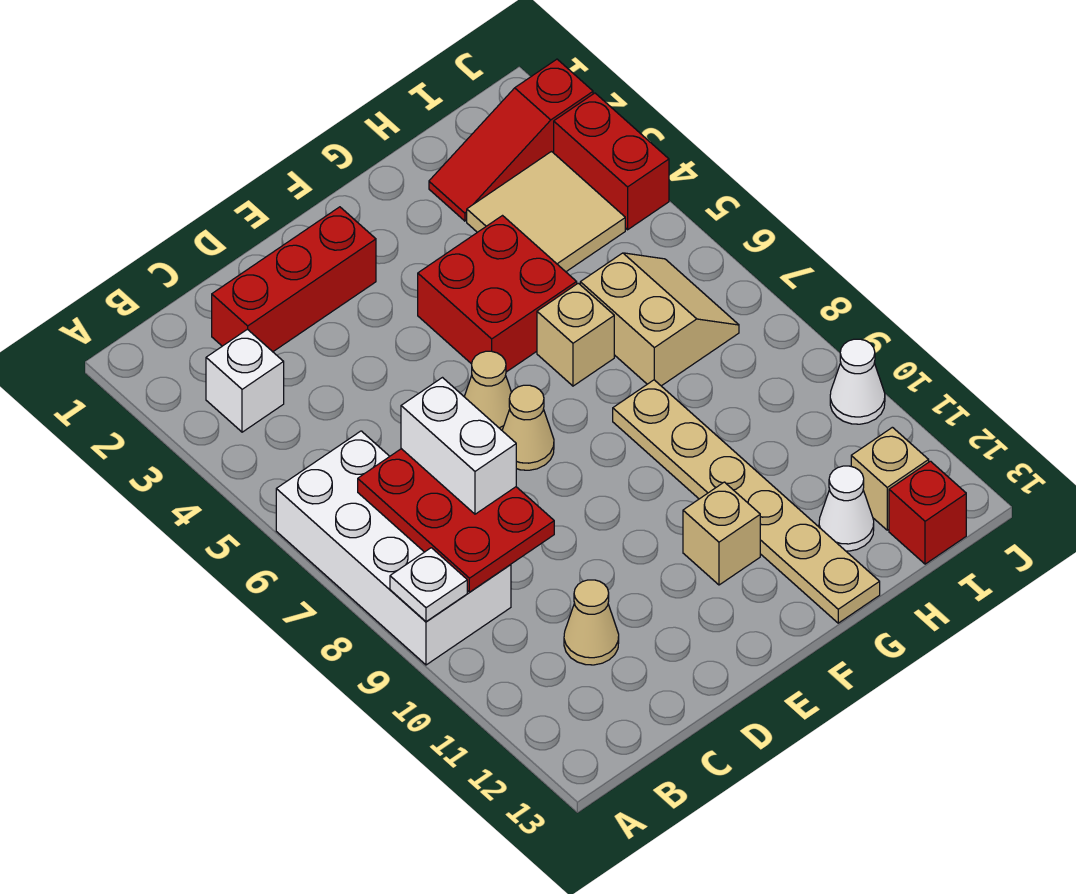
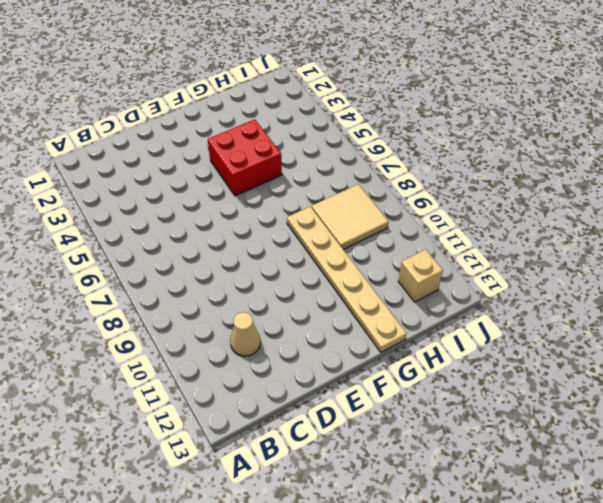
tan tile H8:I9 level 1 -> tan tile H3:I4 level 1
none -> white brick A6:B9 level 1
none -> white brick B3 level 1
none -> red brick C2:E2 level 1

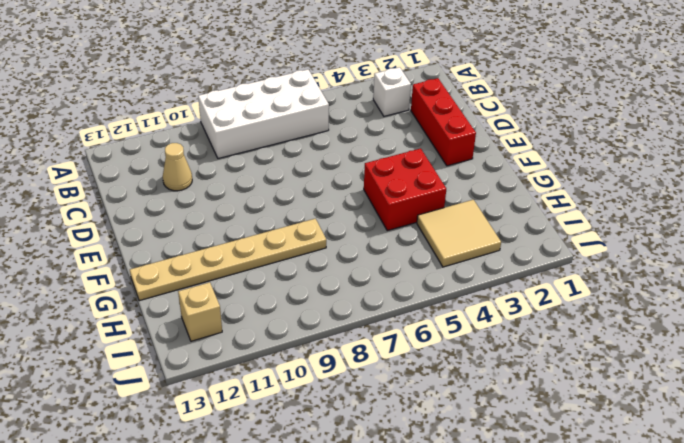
none -> tan cone E6 level 1
none -> tan cone E7 level 1
none -> tan brick F11 level 1

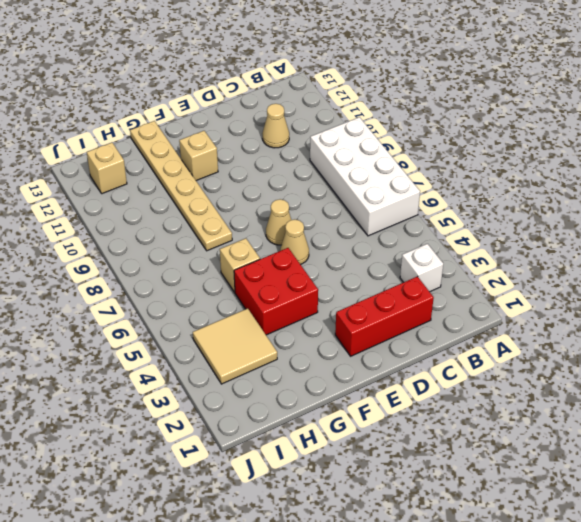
none -> red slope H2:J2 level 1 top J
none -> tan slope H6:I7 level 1 top H
none -> white cone H12 level 1

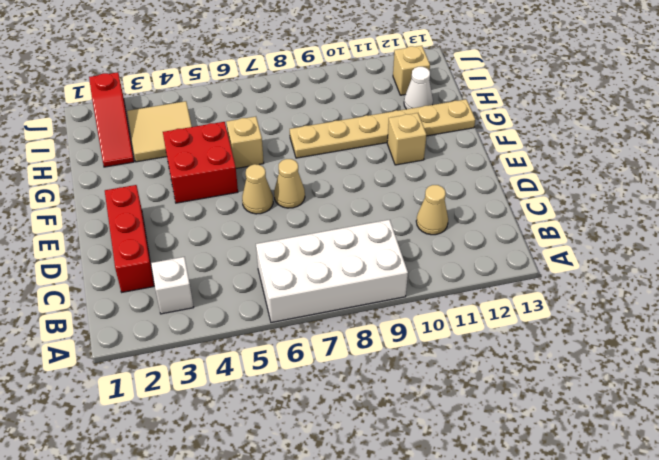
none -> tan slope H6:I7 level 1 top H
none -> red brick I13 level 1
none -> red brick J3:J4 level 1

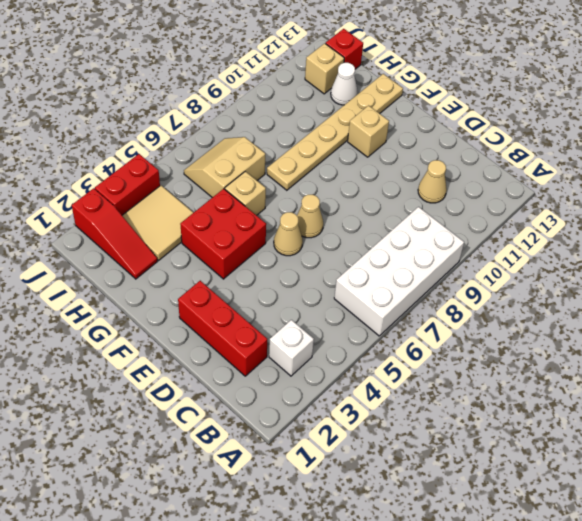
none -> white cone J10 level 1
none -> white plate A9 level 2
none -> red plate B7:C9 level 2

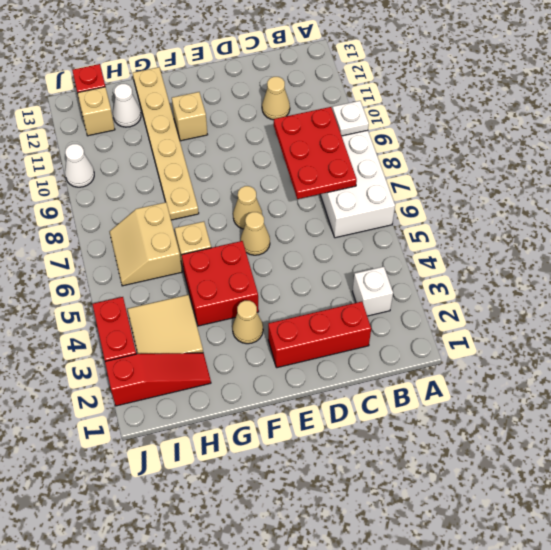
tan cone F3 level 1 -> none
none -> white brick C7:C8 level 3

